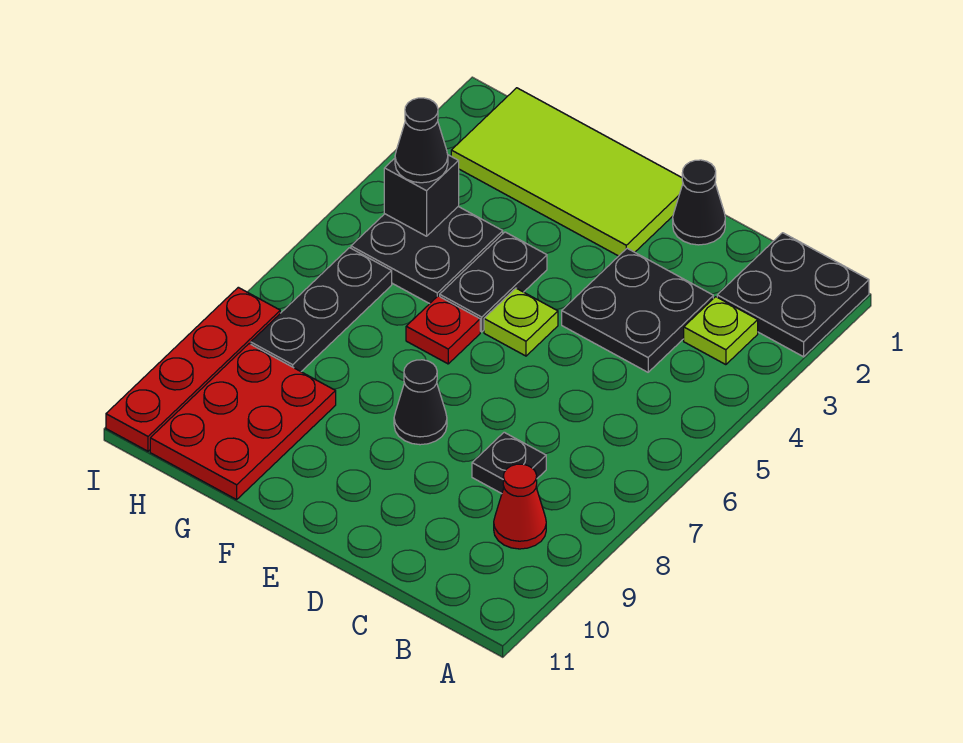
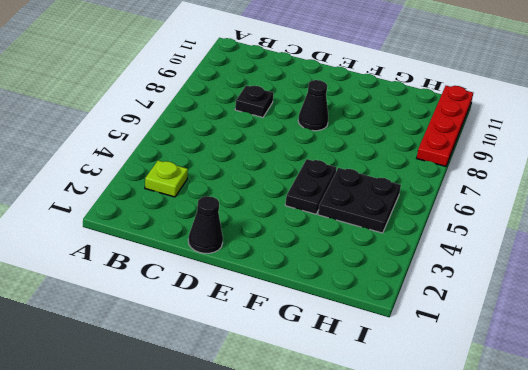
none -> black plate A1:B2 level 1
none -> red cone B9 level 1
none -> black plate C3:D4 level 1

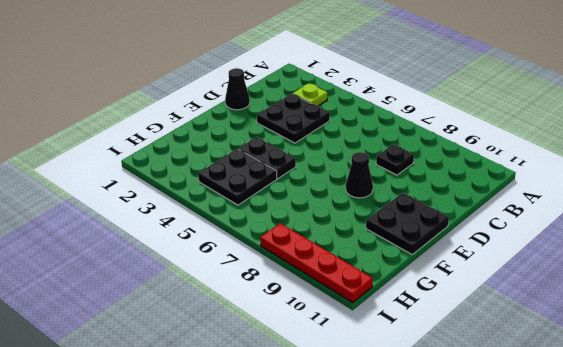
black plate E10:F11 level 1 -> black plate A1:B2 level 1
none -> red cone B9 level 1
none -> lime tile E1:H2 level 1
none -> lime plate E5 level 1

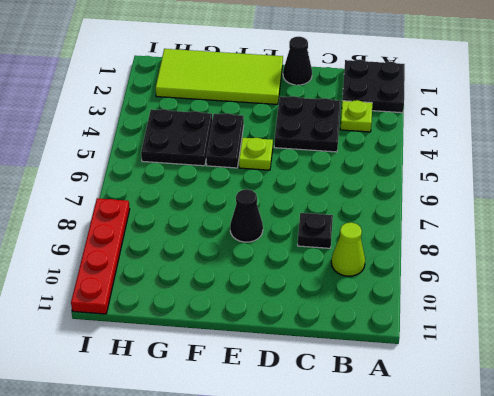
lime cone B9 level 1 -> red cone B9 level 1
none -> red plate F6 level 1
none -> red plate G9:H11 level 1
none -> black plate H6:H8 level 1

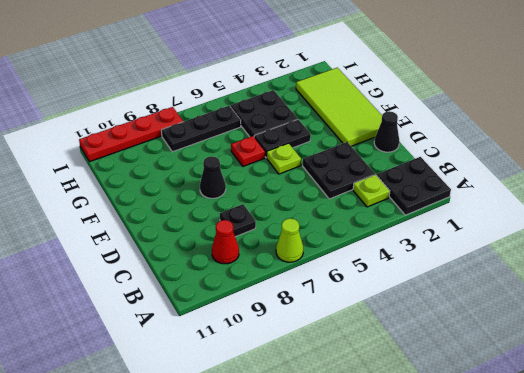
lime cone A7 level 1 -> none
none -> red plate G9:H11 level 1
none -> black brick H4 level 2
none -> black cone H4 level 3

